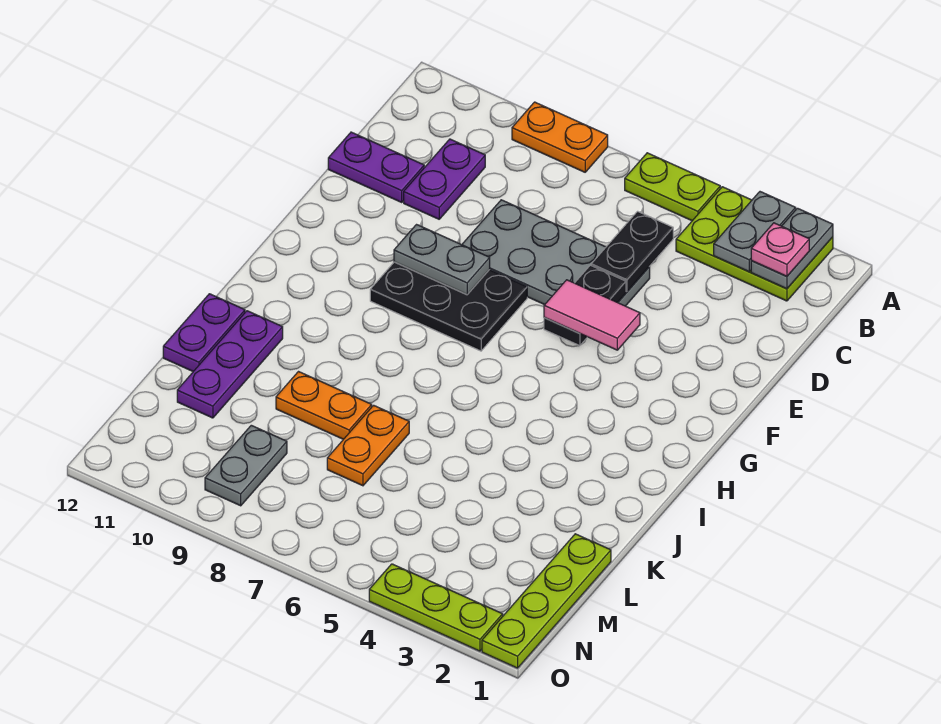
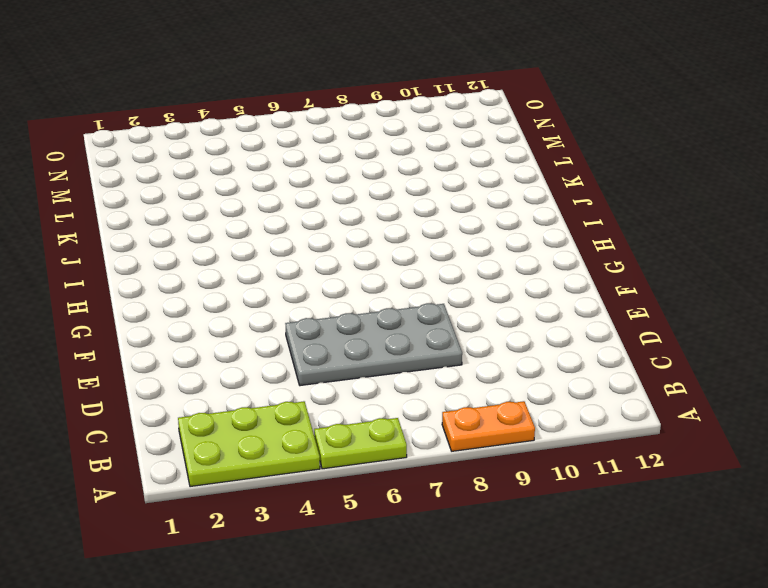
none -> purple plate C10:D10 level 1
none -> purple plate D11:D12 level 1
none -> black plate F7:G9 level 1

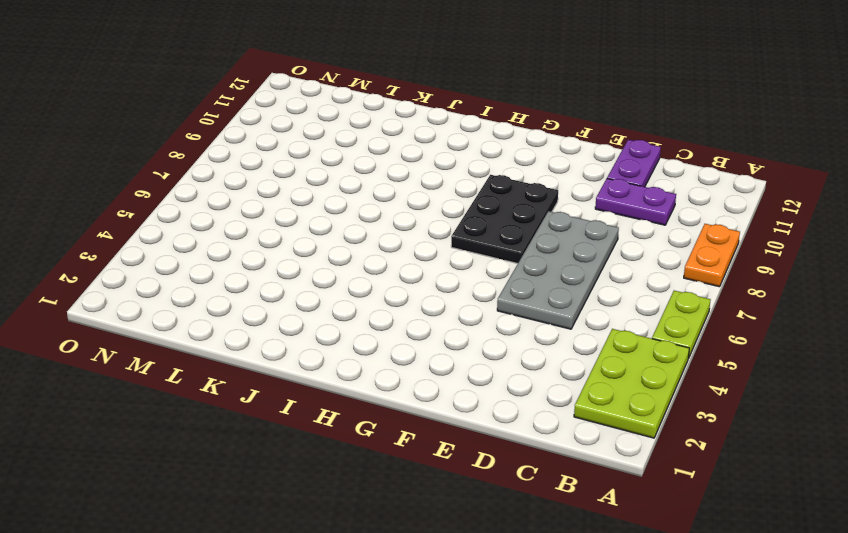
none -> purple plate J11:L11 level 1
none -> purple plate J12:K12 level 1
none -> orange plate K7:L7 level 1

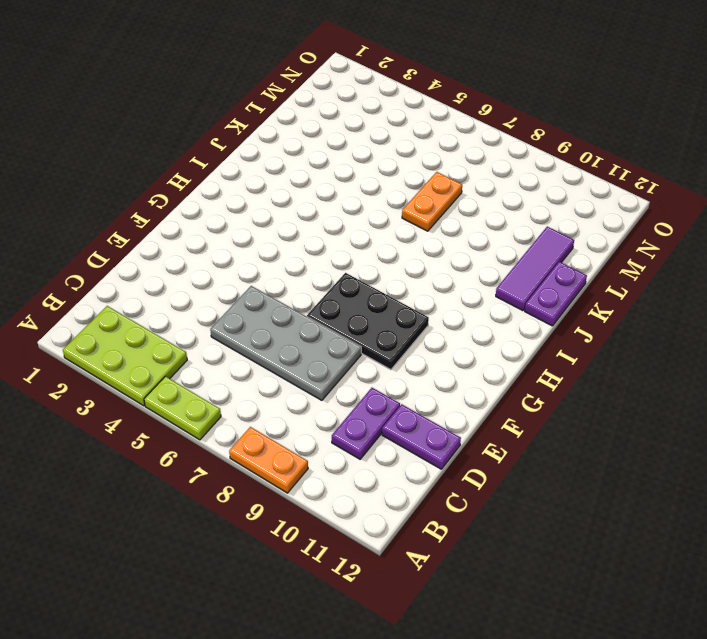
purple tile J11:L11 level 1 -> purple plate J11:L11 level 1
none -> orange plate K8:K9 level 1
none -> lime plate L1:O1 level 1
none -> grey plate M9:N9 level 1

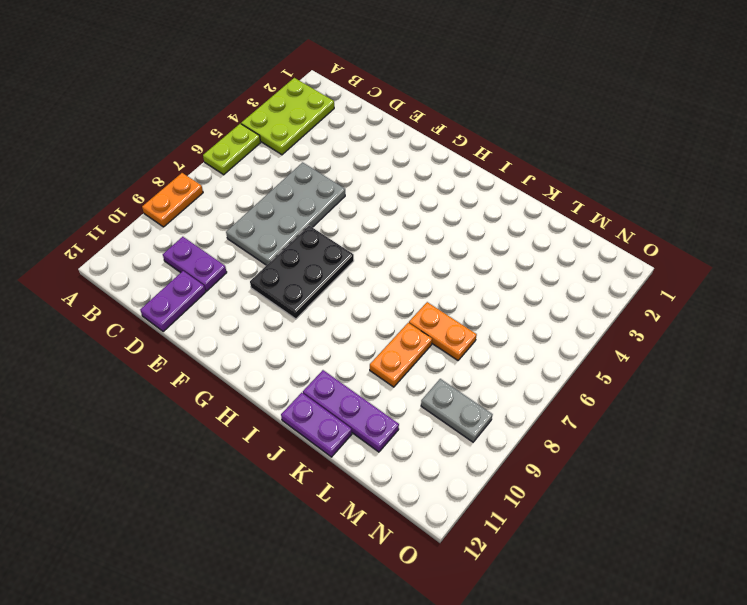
none -> lime plate L1:O1 level 1
none -> lime plate O2:O4 level 1
none -> grey plate A2:B2 level 2

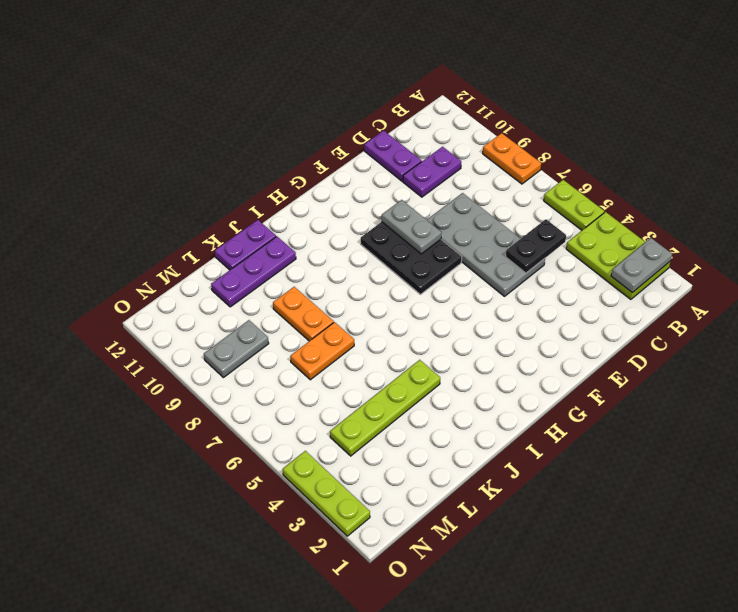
lime plate J4:M4 level 1 -> lime plate L1:O1 level 1
none -> grey plate A3:B3 level 2
none -> black plate E5:F5 level 2
none -> pink plate B2 level 3

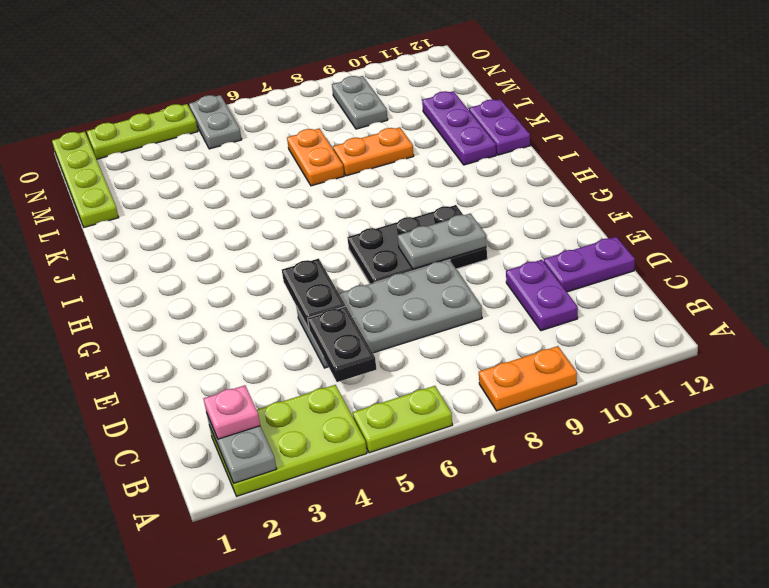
grey plate N5:O5 level 1 -> grey plate A3:B3 level 2
none -> pink tile F4:F5 level 3

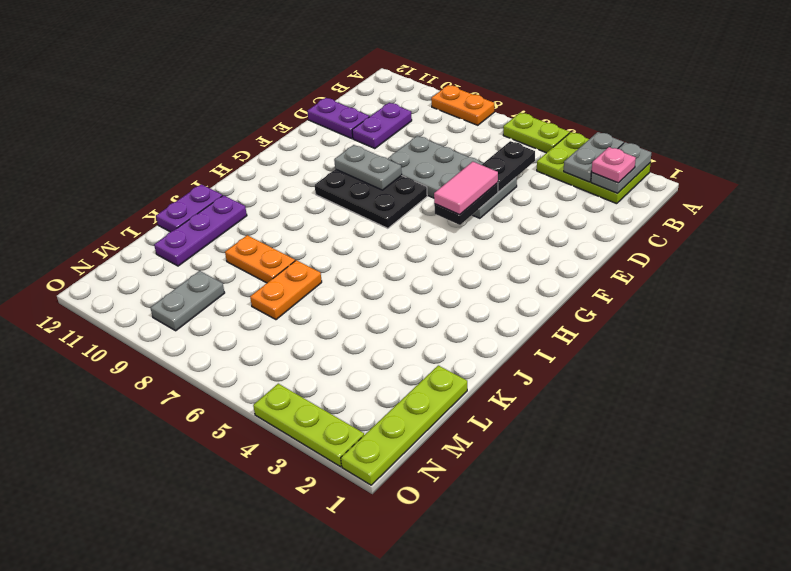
pink tile E5:F5 level 3 -> pink tile F4:F5 level 3

